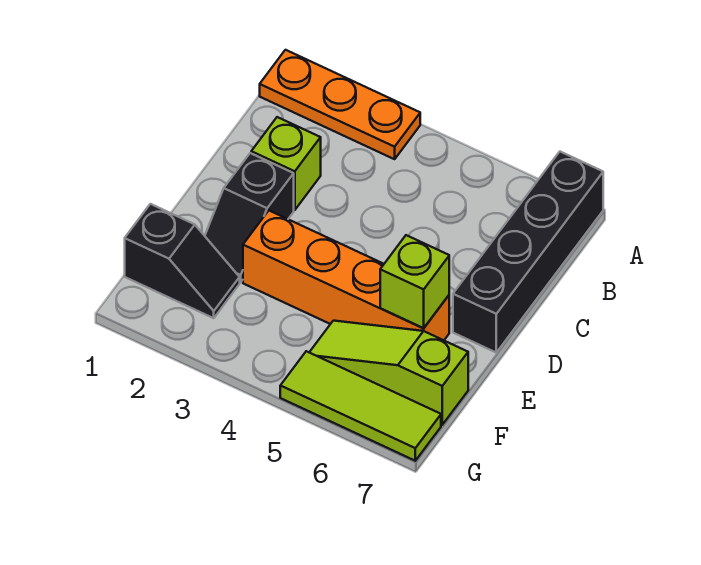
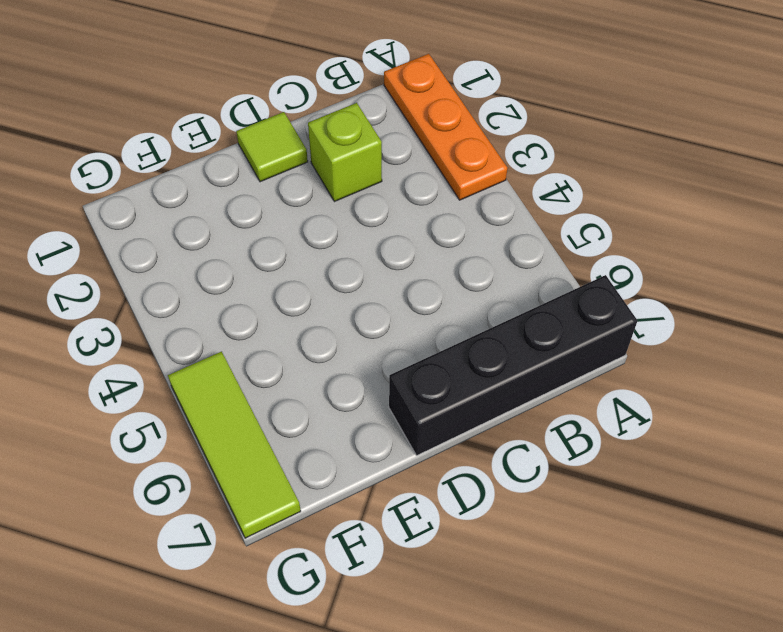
lime tile D1 level 1 -> none
none -> black slope D2:E2 level 1 top D
none -> orange brick E3:E6 level 1

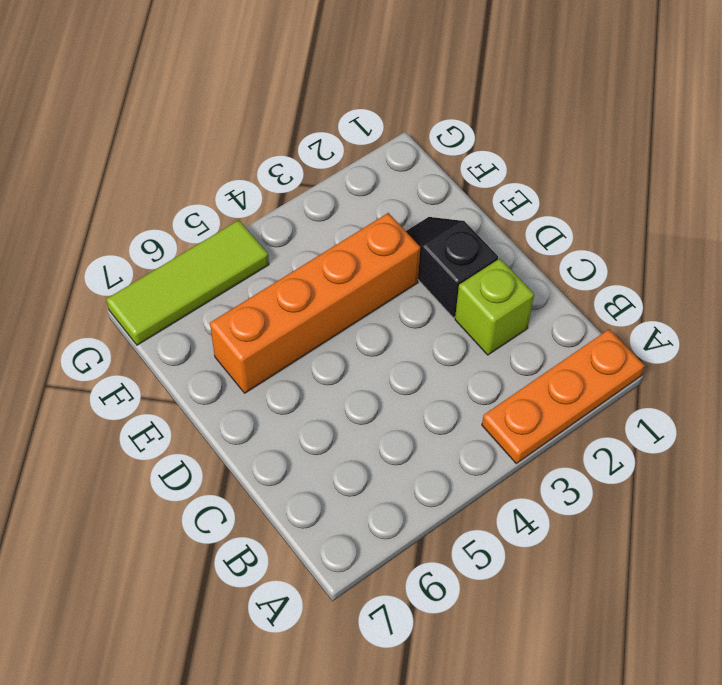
none -> black brick A7:D7 level 1
none -> black slope F1:F2 level 1 top 1

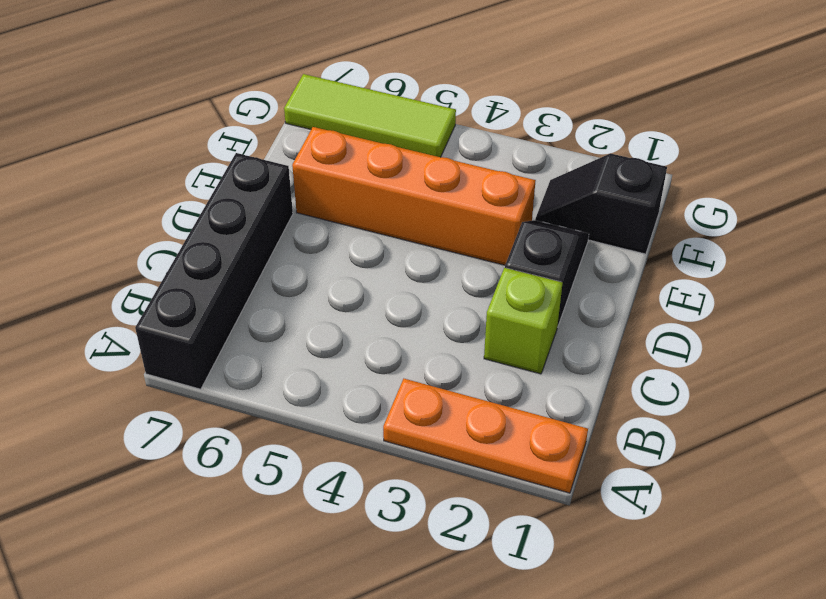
none -> lime slope F5:F7 level 1 top 7
none -> lime brick E6 level 2

